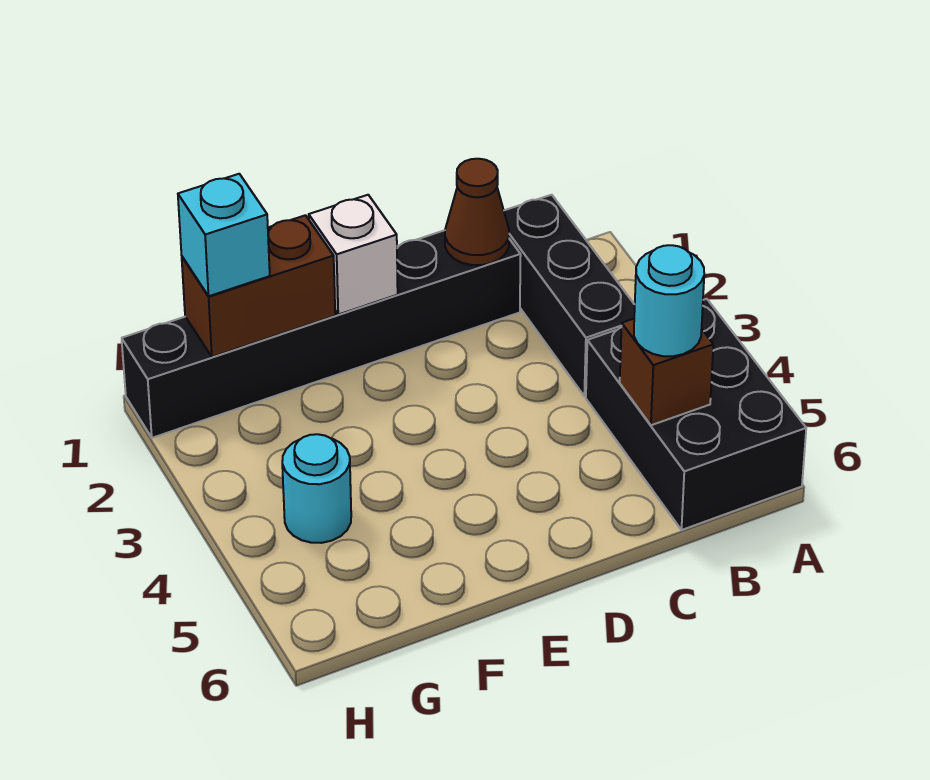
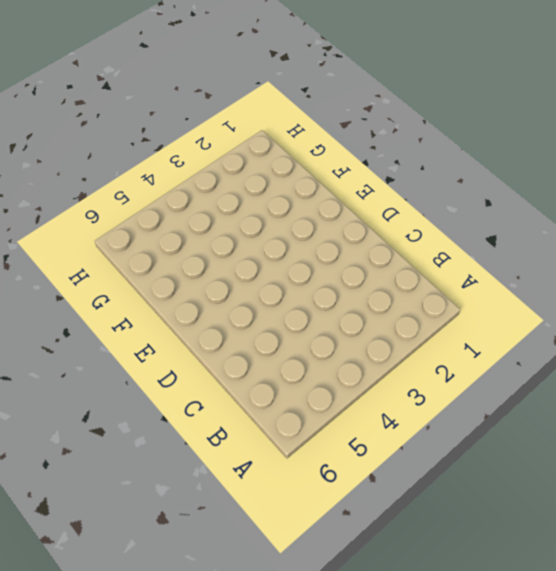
none -> black brick A4:B6 level 1
none -> black brick B1:B3 level 1

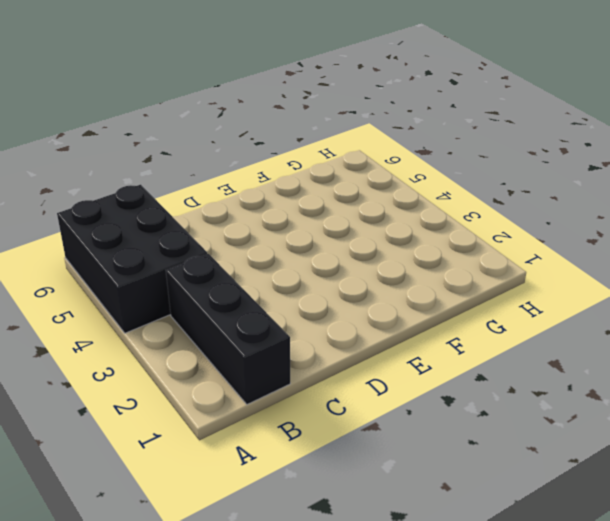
none -> black brick C1:H1 level 1
none -> cyan round brick G4 level 1

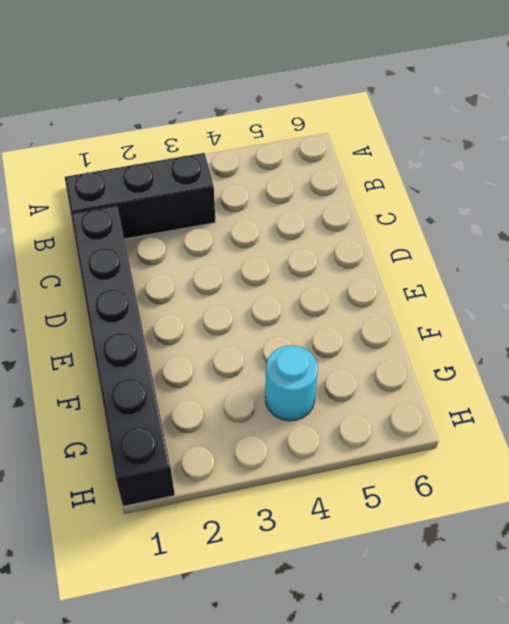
none -> black brick A4:B6 level 1
none -> brown brick B5 level 2

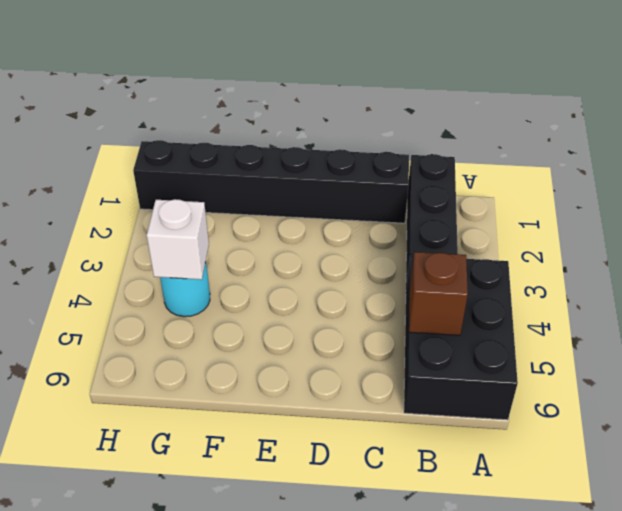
white brick G4 level 2 -> white brick E1 level 2
none -> brown cone C1 level 2
none -> brown brick F1:G1 level 2

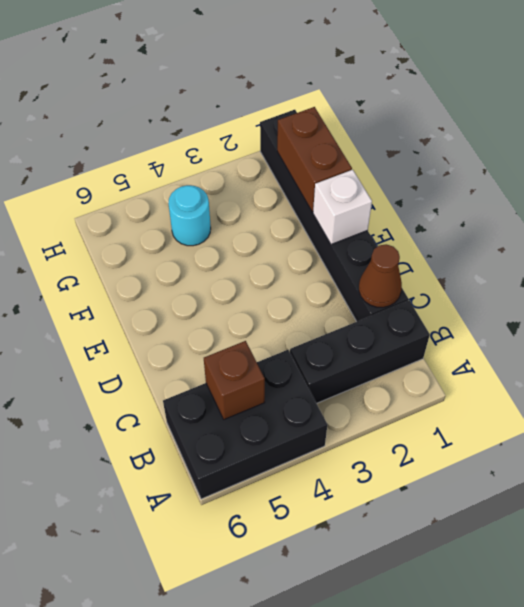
none -> cyan round brick B5 level 3
none -> cyan brick G1 level 3

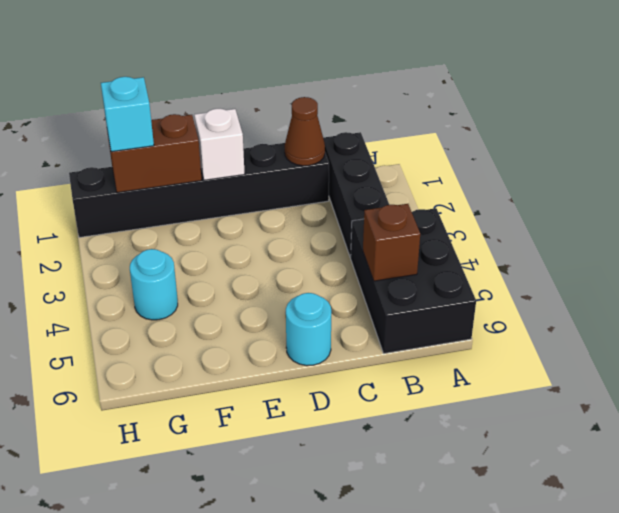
cyan round brick D6 level 1 -> cyan round brick B5 level 3

